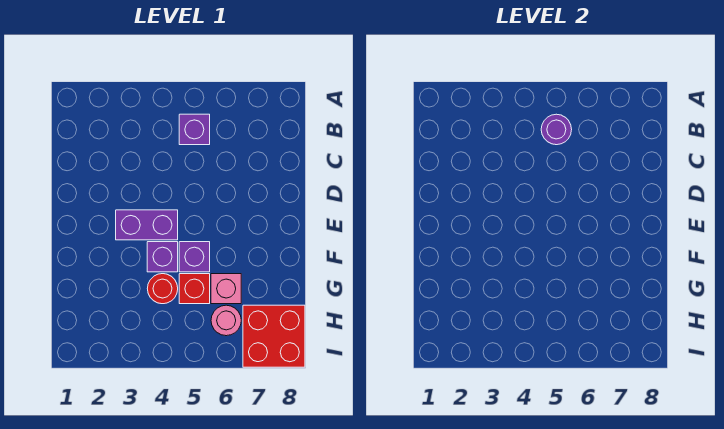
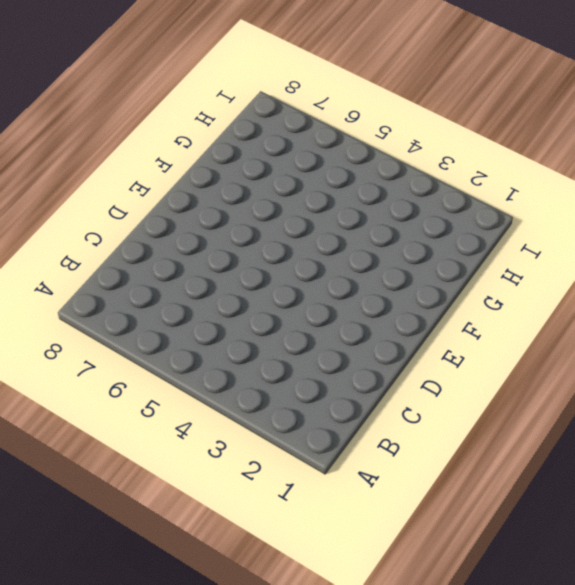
none -> purple brick B5 level 1
none -> purple brick E3:E4 level 1

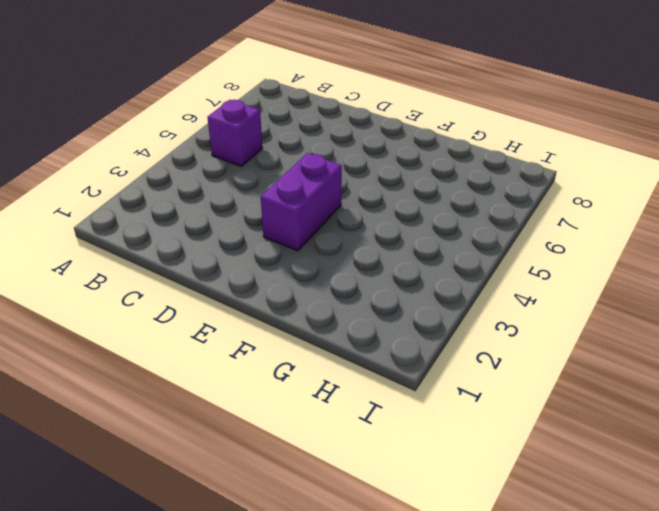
none -> purple brick F4 level 1
none -> purple brick F5 level 1

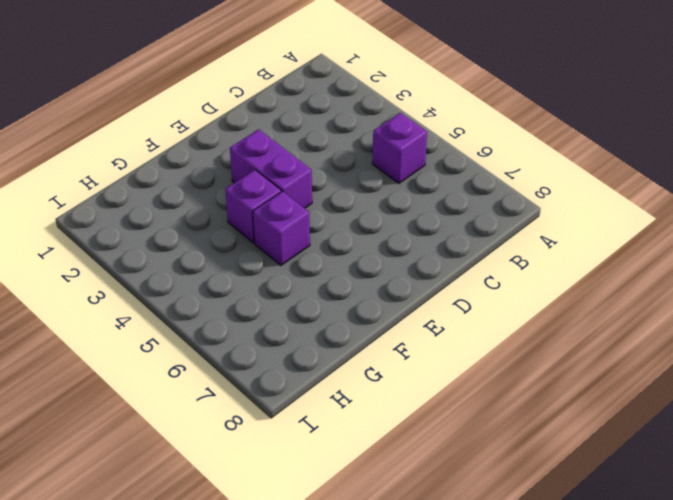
none -> red round brick G4 level 1
none -> red brick G5 level 1

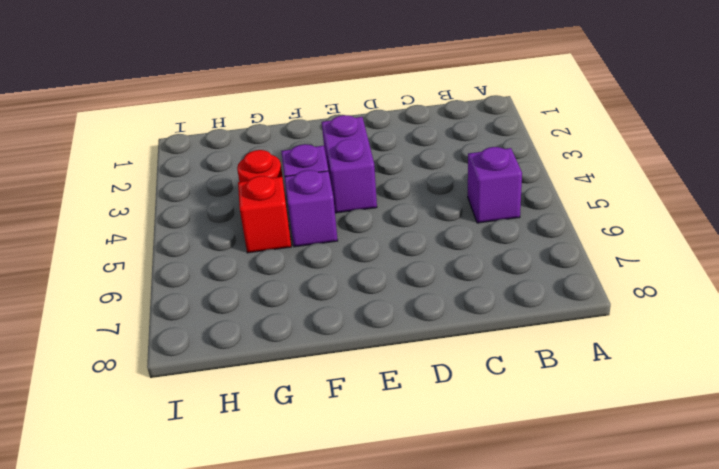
none -> pink brick G6 level 1
none -> pink round brick H6 level 1

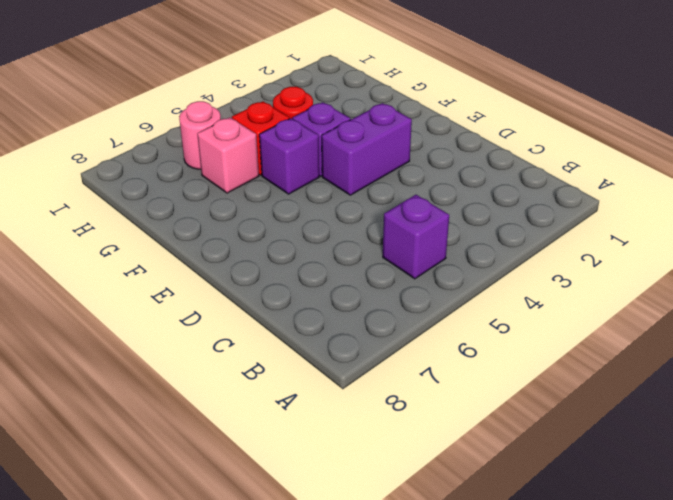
none -> red brick H7:I8 level 1
none -> purple round brick B5 level 2

